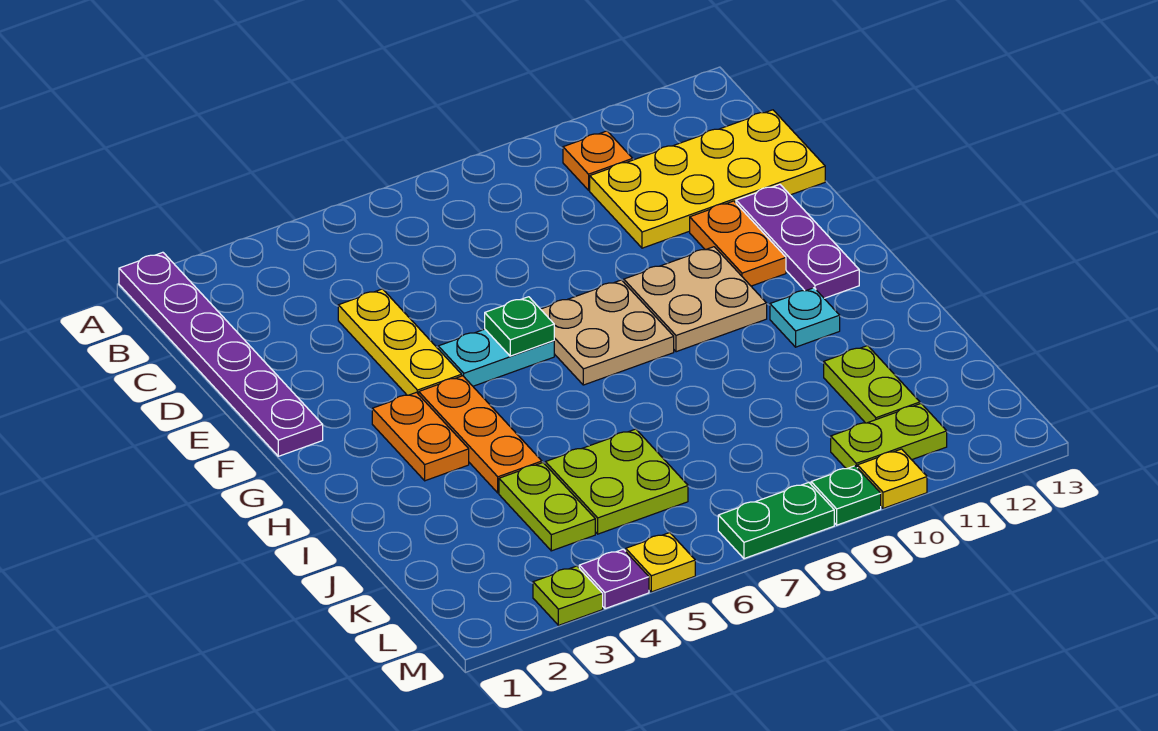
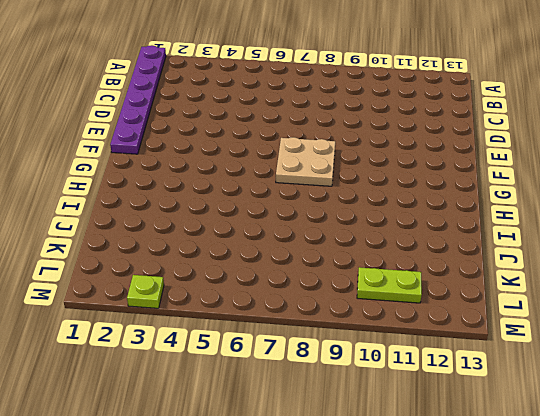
none -> orange plate B10 level 1
none -> yellow plate C10:D13 level 1
none -> yellow plate D4:F4 level 1

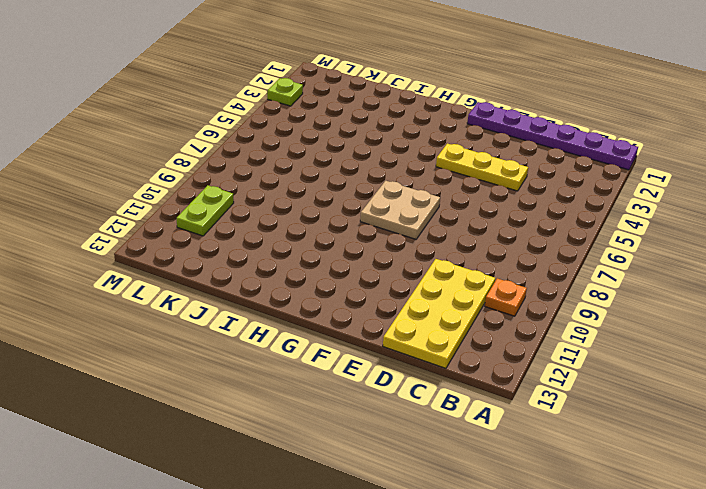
none -> orange plate E11:F11 level 1
none -> purple plate E12:G12 level 1
none -> cyan plate F5:F6 level 1

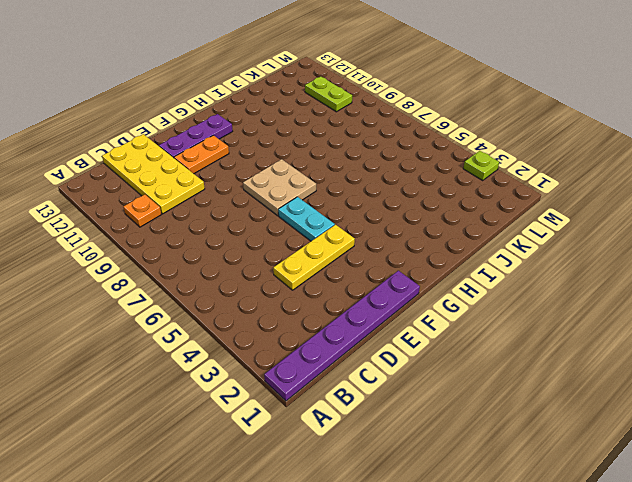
none -> tan plate F9:G10 level 1
none -> orange plate G3:H3 level 1
none -> orange plate G4:I4 level 1

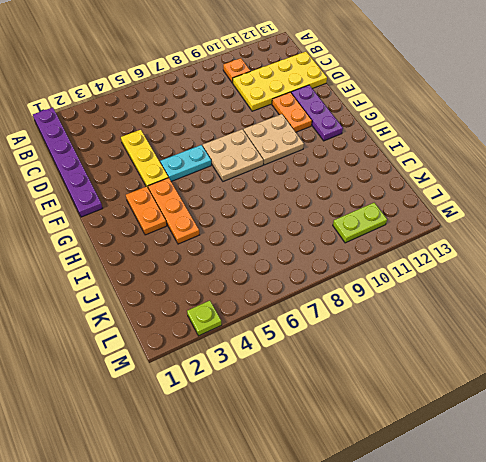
none -> cyan plate H11 level 1
none -> lime plate J4:K4 level 1
none -> lime plate J5:K6 level 1

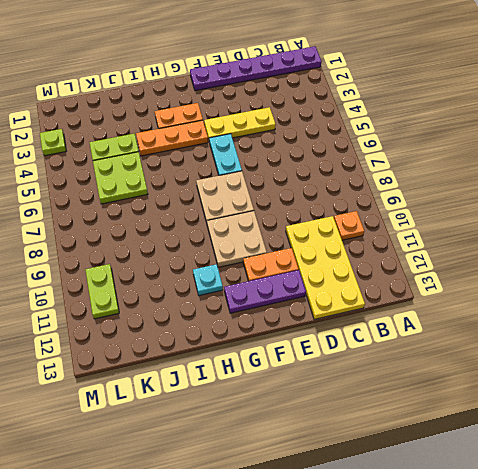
none -> lime plate J11:K11 level 1
none -> purple plate M4 level 1
none -> yellow plate M5 level 1

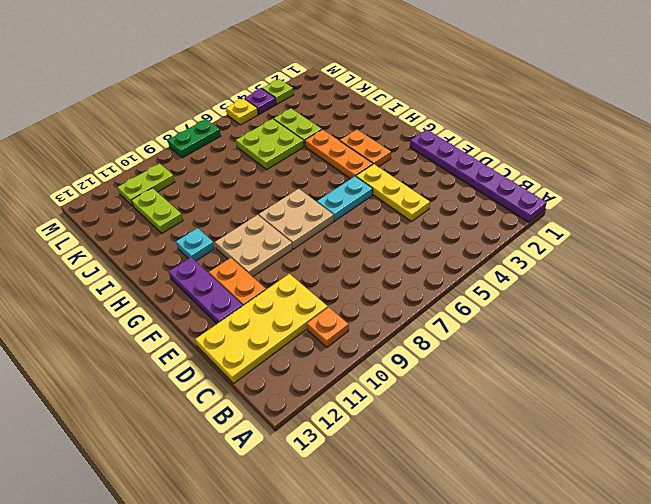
none -> green plate M9 level 1
none -> yellow plate M10 level 1
none -> green plate F6 level 2

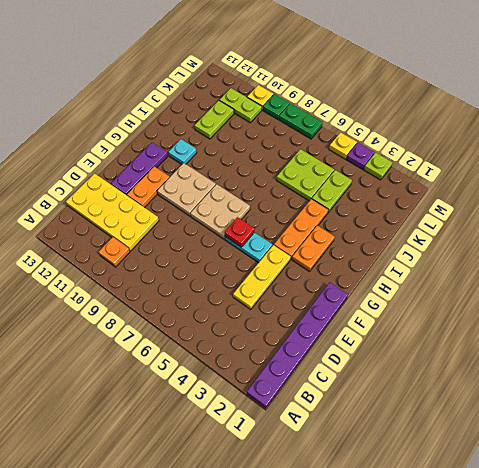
red plate F6 level 2 -> green plate F6 level 2

